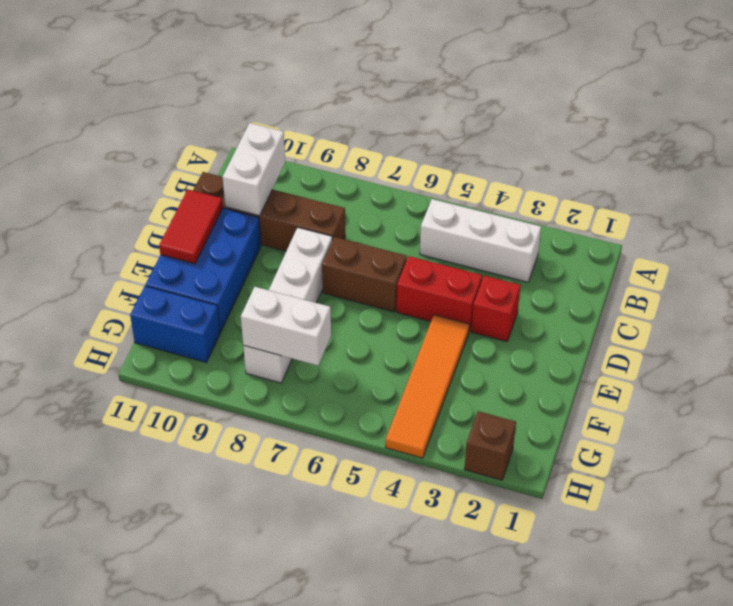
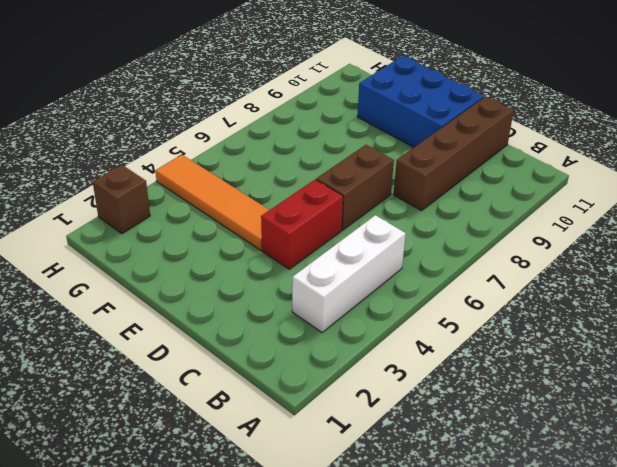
none -> red brick D3 level 1
none -> white brick D8:G8 level 1
none -> blue brick G10:G11 level 1

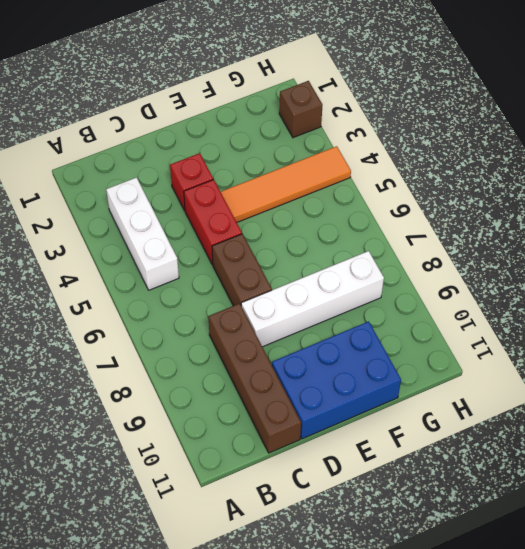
none -> blue brick G10:G11 level 1
none -> white brick B10:C10 level 2
none -> red tile D11:E11 level 2

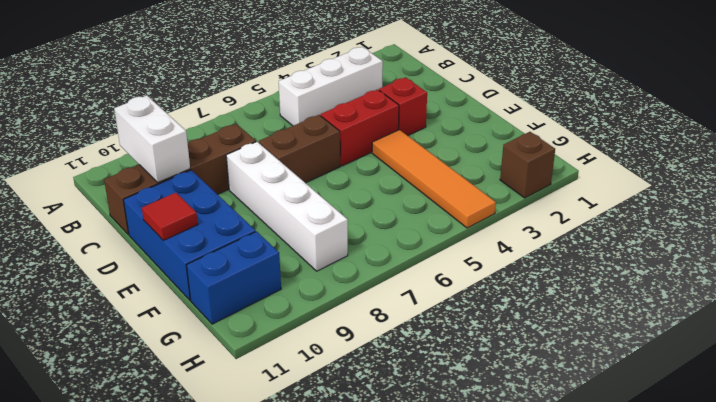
red tile E11 level 2 -> red tile D11:E11 level 2
none -> white brick G7:G8 level 2

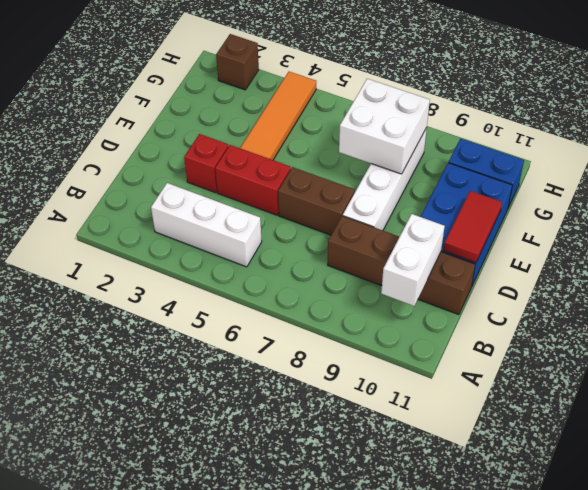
white brick F7:G8 level 2 -> white brick G7:G8 level 2

